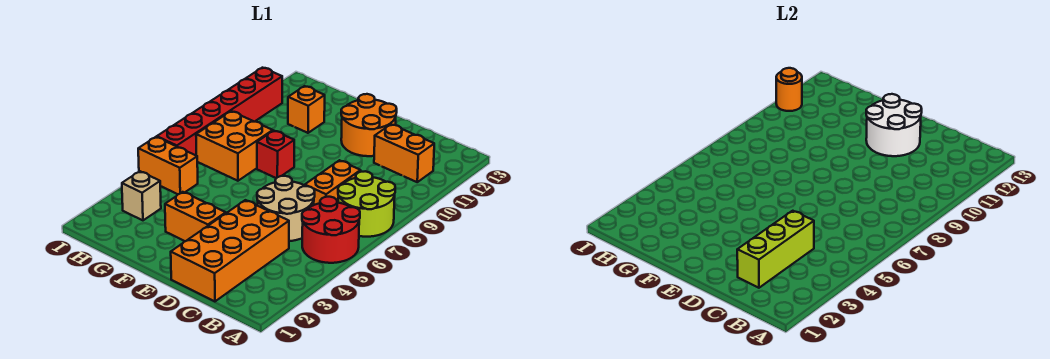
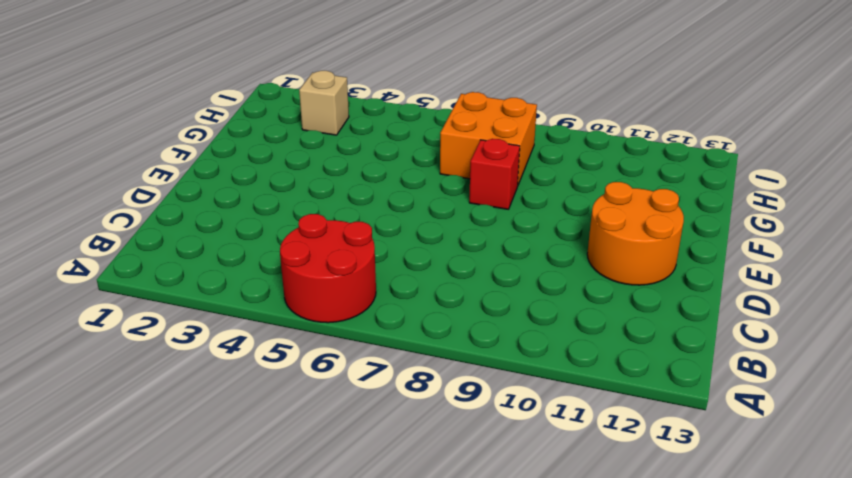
none -> lime round brick A7:B8 level 1
none -> orange brick B11:C11 level 1
none -> orange brick C1:D4 level 1

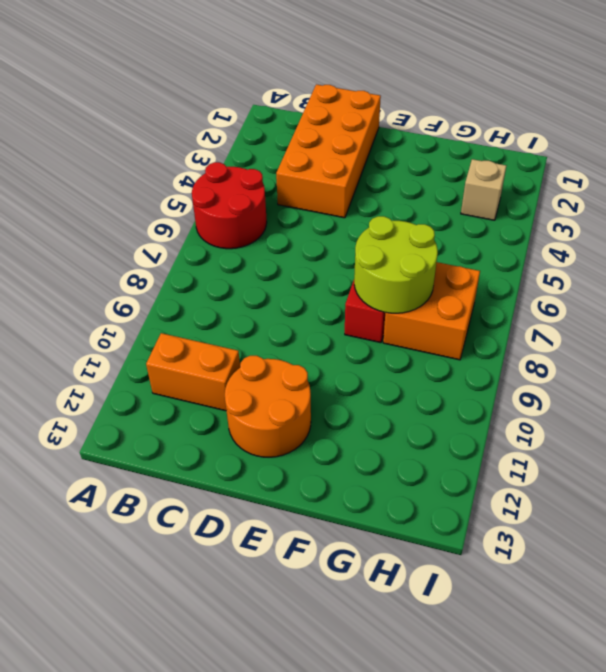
lime round brick F7:G8 level 2 -> lime round brick A7:B8 level 1
none -> tan round brick C5:D6 level 1
none -> orange brick C7:C8 level 1
none -> orange brick E3:F3 level 1

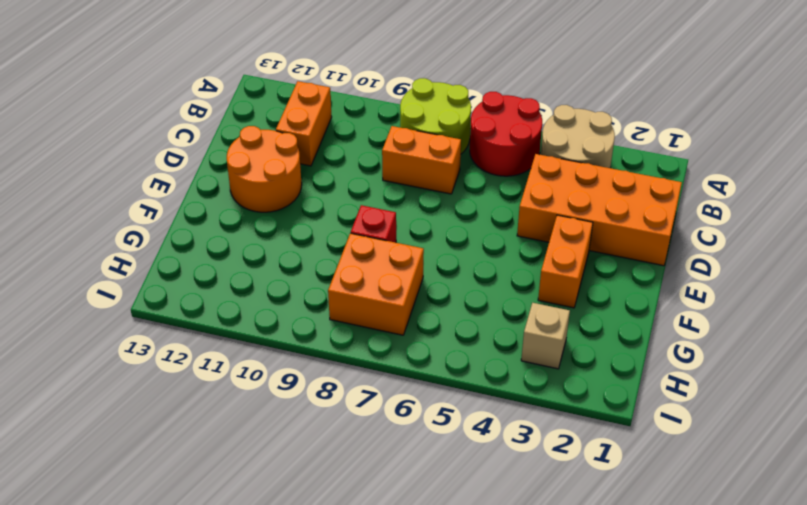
tan round brick A3:B4 level 1 -> tan round brick C5:D6 level 1
none -> orange brick G11 level 1
none -> orange brick H5:I5 level 1
none -> red brick I6:I11 level 1

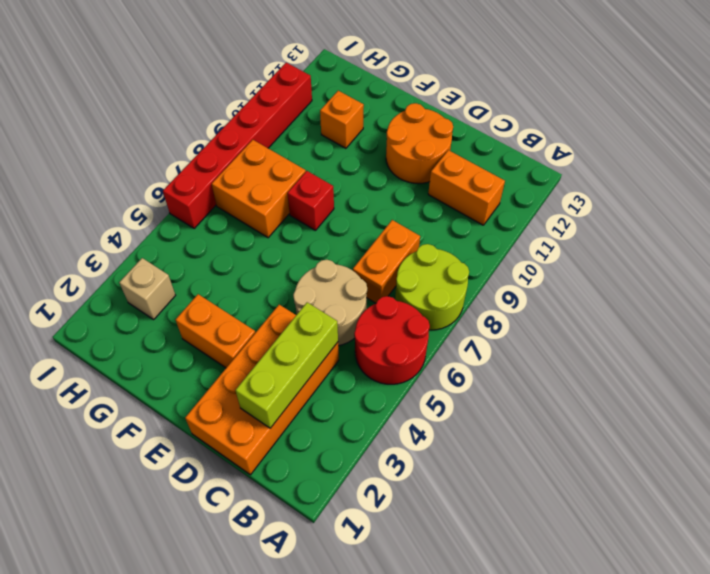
none -> orange brick H5:I5 level 1
none -> white round brick D11:E12 level 2
none -> orange round brick I11 level 2

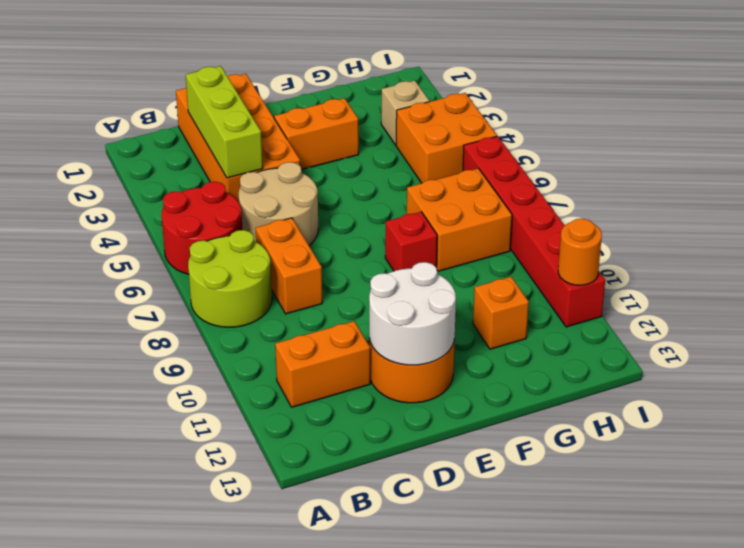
orange brick H4:I5 level 1 -> orange brick H5:I5 level 1

